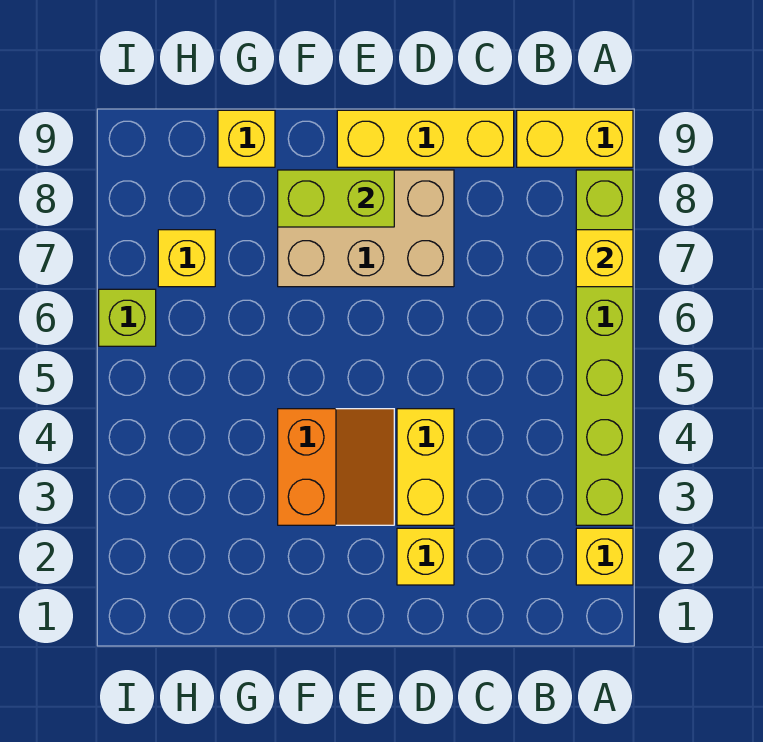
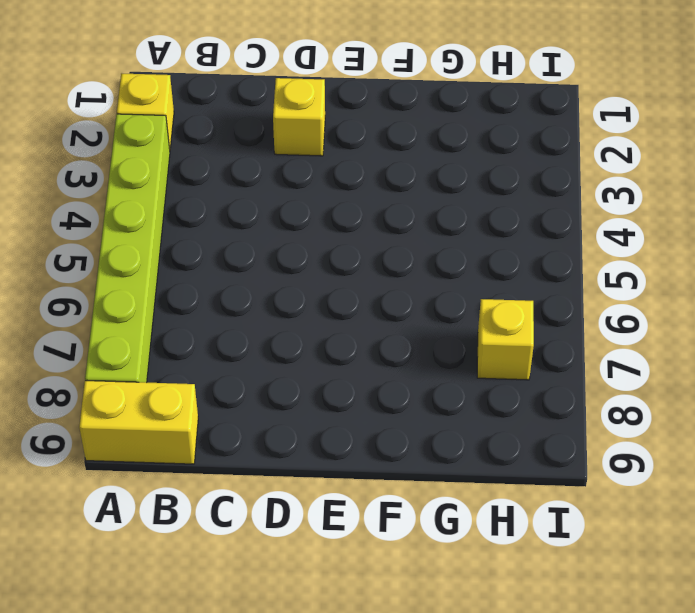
none -> yellow brick C9:E9 level 1
none -> yellow brick D3:D4 level 1
none -> tan brick D7:F8 level 1

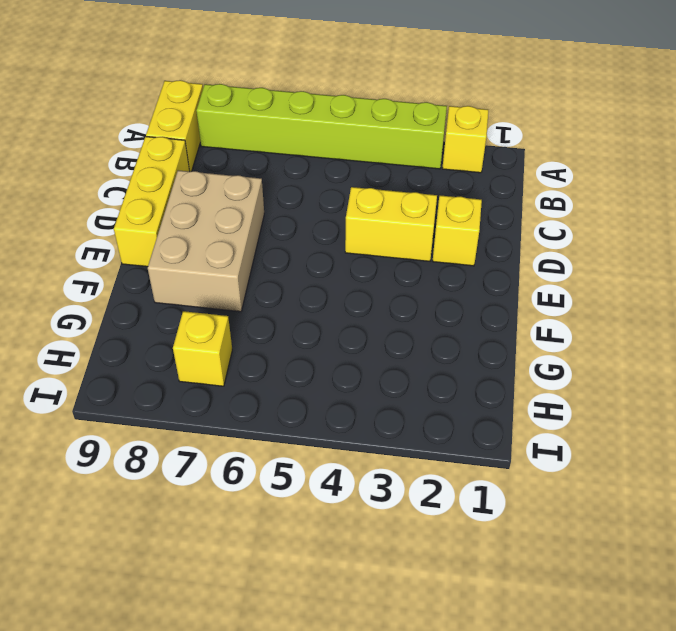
none -> orange slope E3:F4 level 1 top F
none -> yellow brick G9 level 1
none -> lime brick I6 level 1

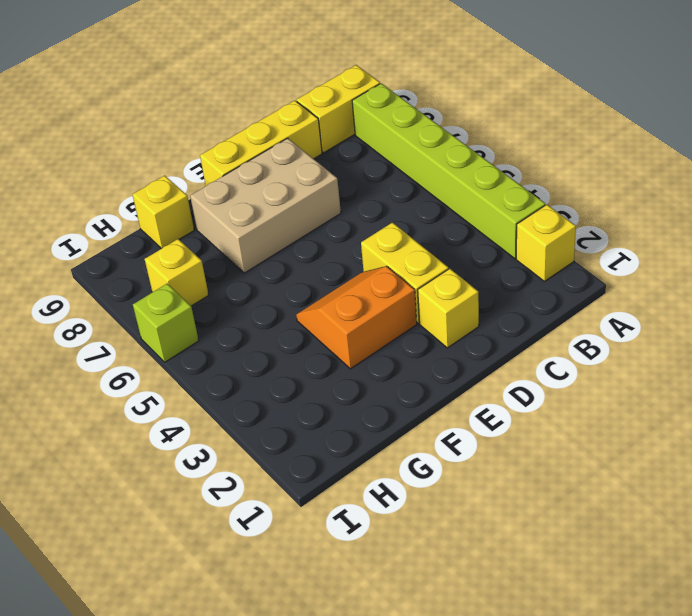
orange slope E3:F4 level 1 top 3 -> orange slope E3:F4 level 1 top F
none -> yellow brick A7 level 2
none -> lime brick E8:F8 level 2

